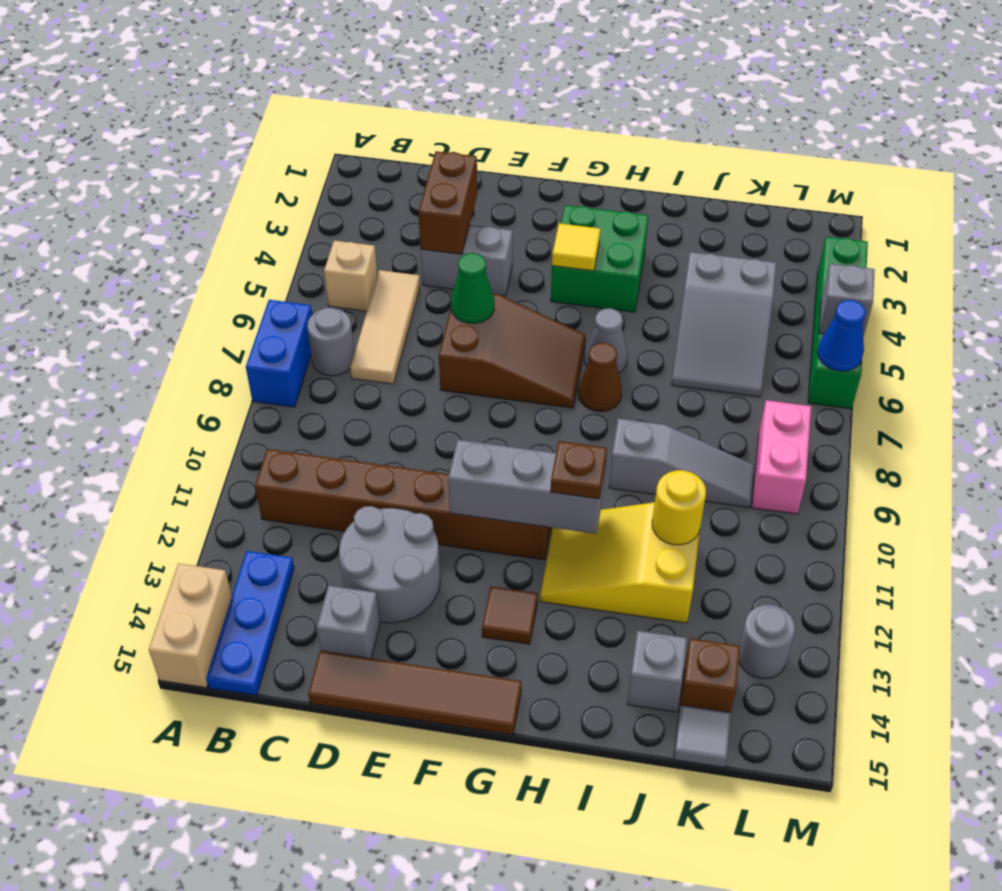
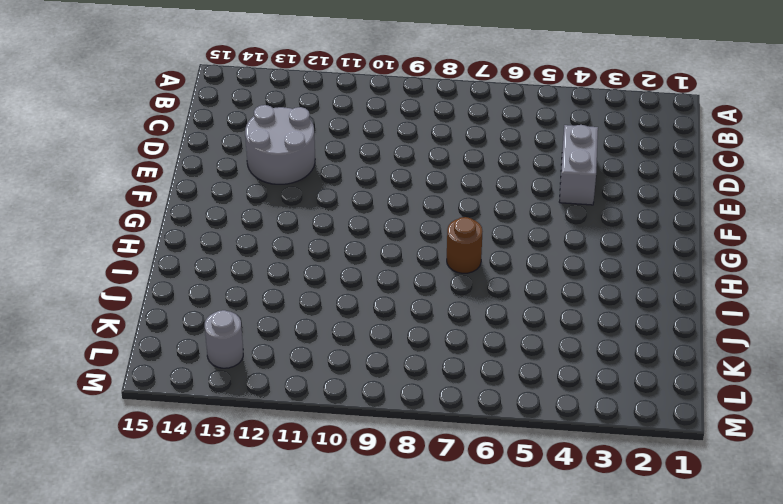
brown round brick H7 level 1 -> brown cone H7 level 1
none -> blue brick A7:A8 level 1
none -> tan brick A14:A15 level 1
none -> tan brick B5 level 1
none -> grey round brick B7 level 1

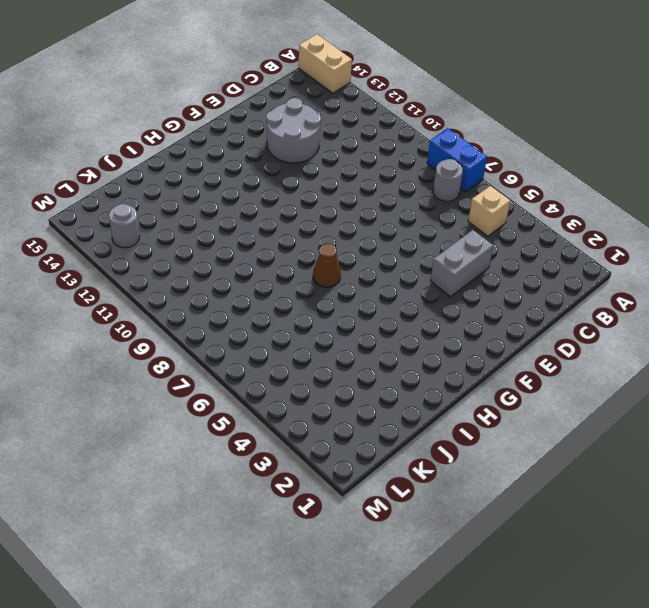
none -> brown brick B11:G11 level 1
none -> blue plate B13:B15 level 1
none -> tan tile C5:C7 level 1
none -> grey brick D14 level 1

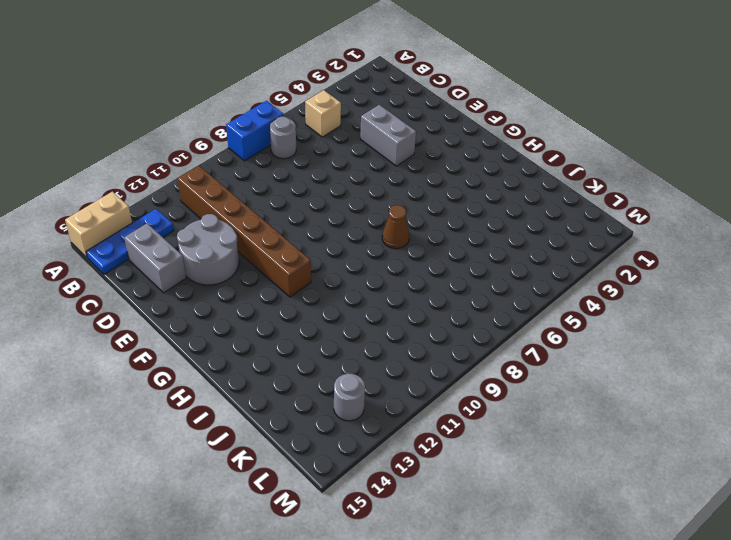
grey brick C14:D14 level 1 -> grey brick D14 level 1
none -> tan tile C5:C7 level 1
none -> brown tile D15:G15 level 1
none -> brown slope E6:G7 level 1 top E
none -> green brick G3:H4 level 1

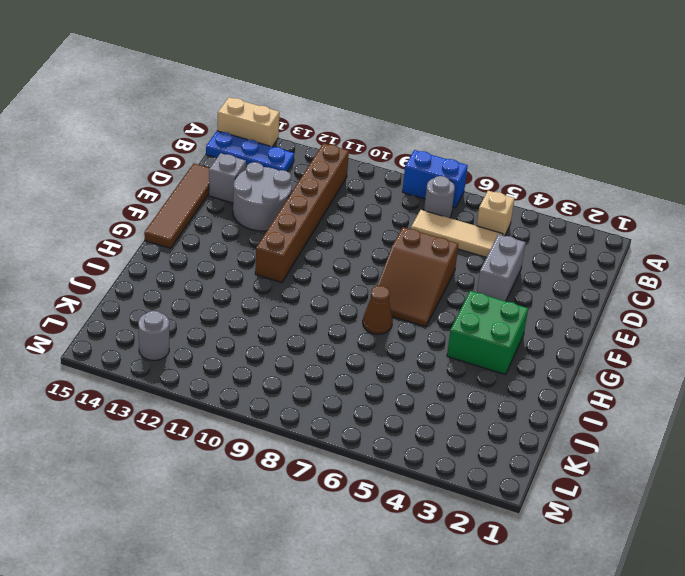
none -> brown tile G13 level 1
none -> grey cone H6 level 1
none -> yellow slope H11:J12 level 1 top J
none -> grey slope I9:K9 level 1 top I

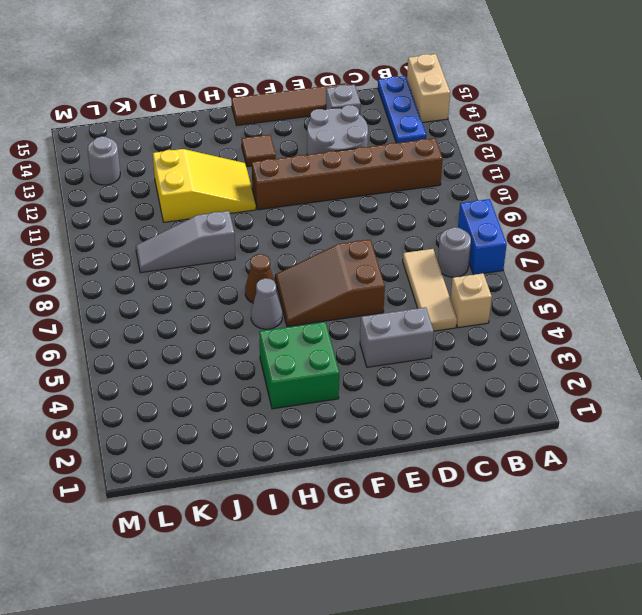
none -> grey slope J4:K6 level 1 top 4
none -> grey brick J14 level 1
none -> brown brick K14 level 1
none -> grey tile K15 level 1

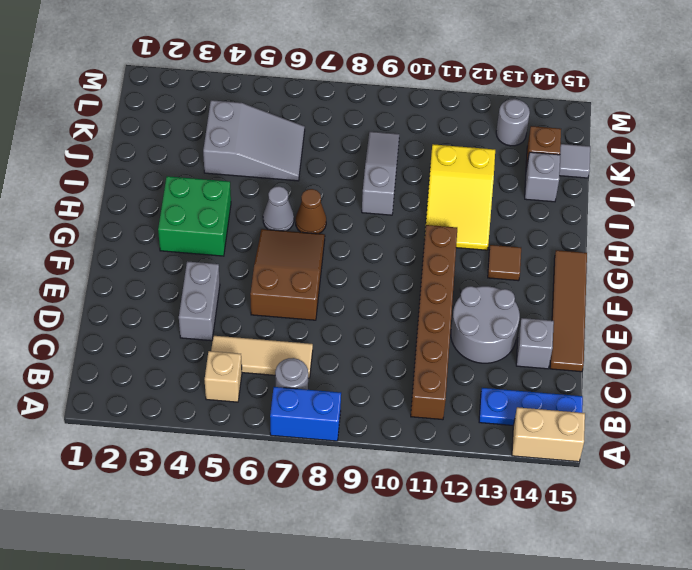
none -> pink brick L8:L9 level 1
none -> green brick M3:M6 level 1
none -> brown brick D3:D4 level 2
none -> green cone E6 level 2

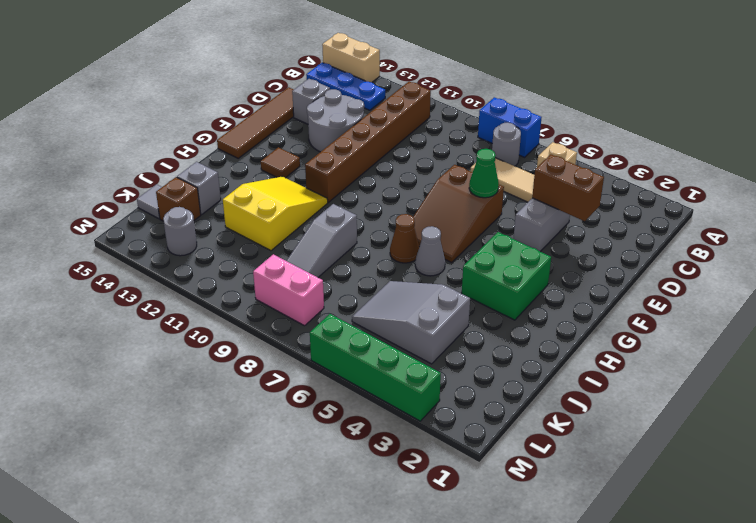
none -> grey brick F11:H11 level 2
none -> yellow tile G4 level 2
none -> yellow round brick J11 level 2
none -> grey brick M5 level 2

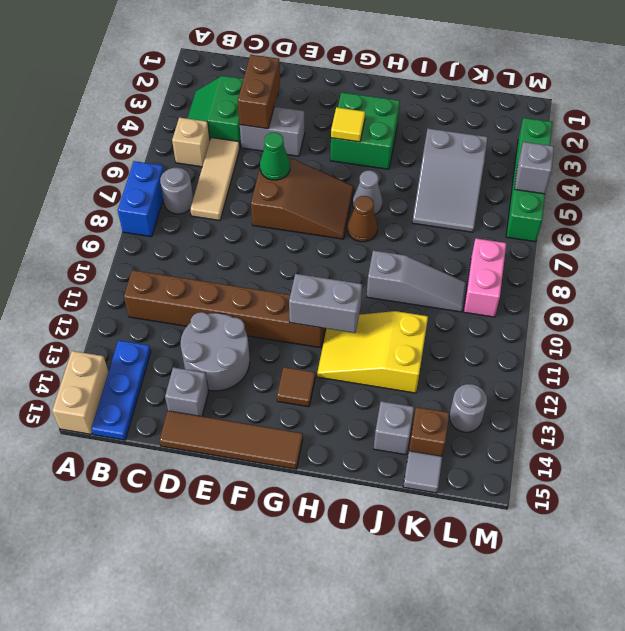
green slope B3:C4 level 1 top C -> none
grey brick G11:H11 level 2 -> grey brick F11:H11 level 2
none -> yellow round brick J11 level 2
none -> blue cone M6 level 2
none -> brown plate H11 level 3

